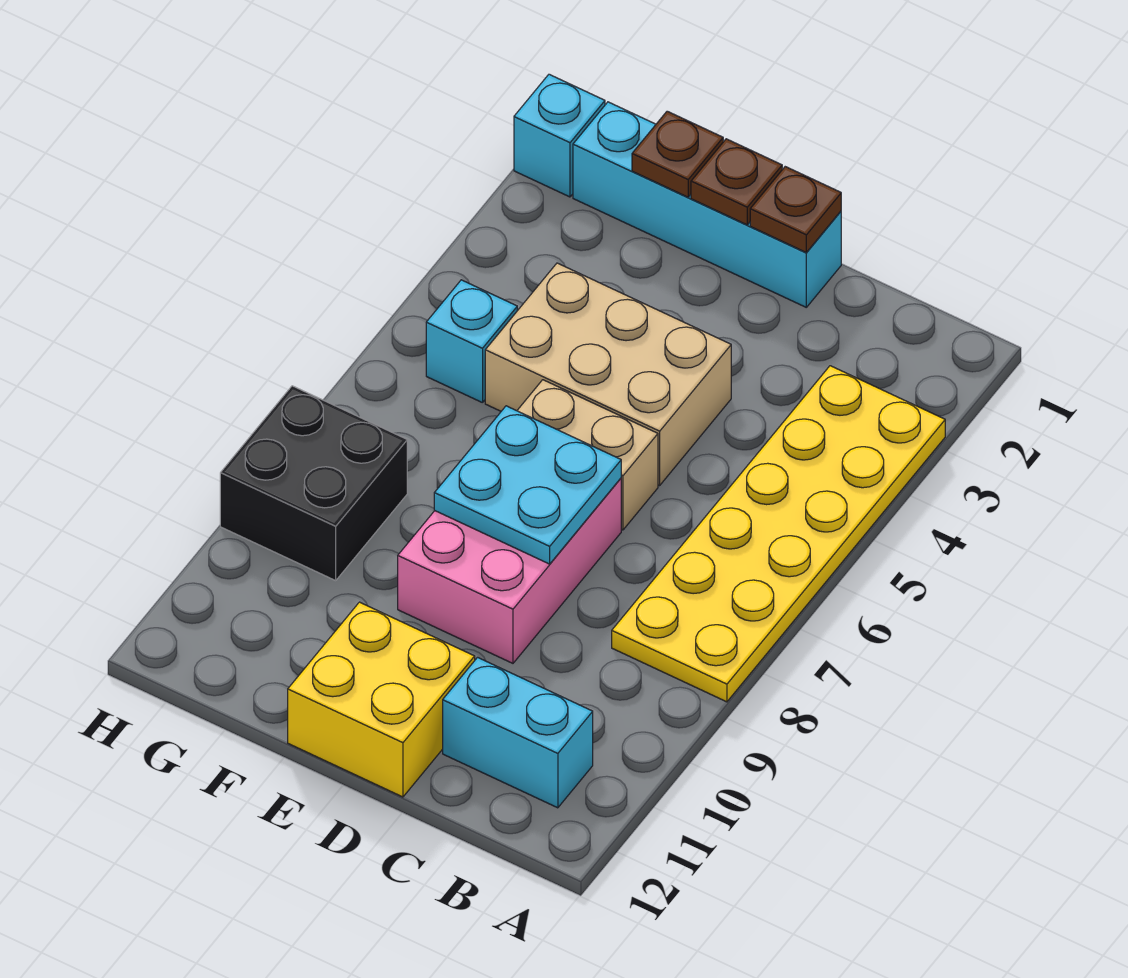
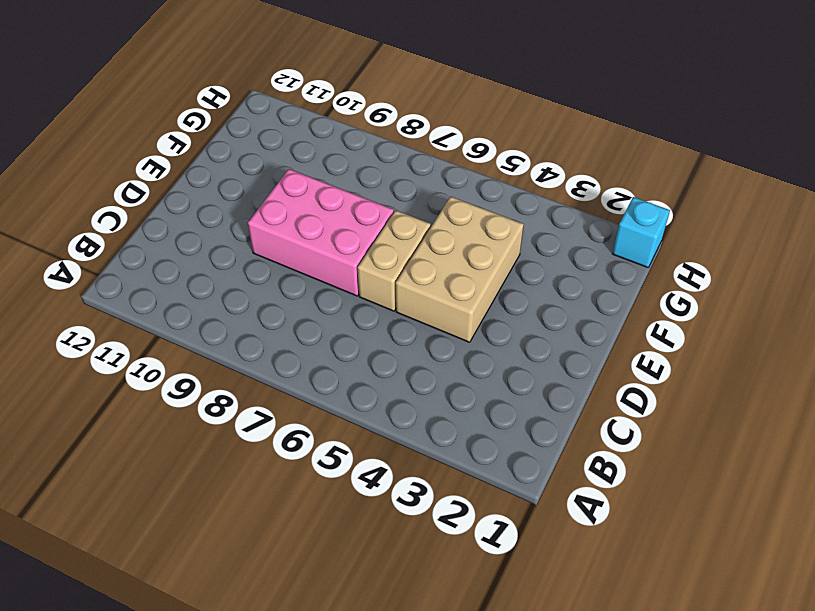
none -> yellow plate A3:B8 level 1
none -> cyan brick B11:C11 level 1
none -> cyan brick D1:G1 level 1

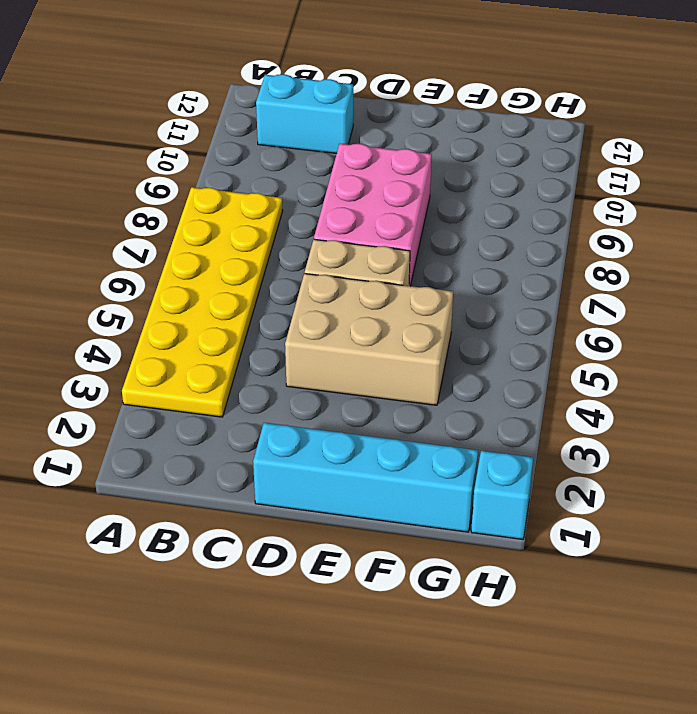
none -> yellow brick D11:E12 level 1
none -> cyan brick G5 level 1
none -> black brick G8:H9 level 1

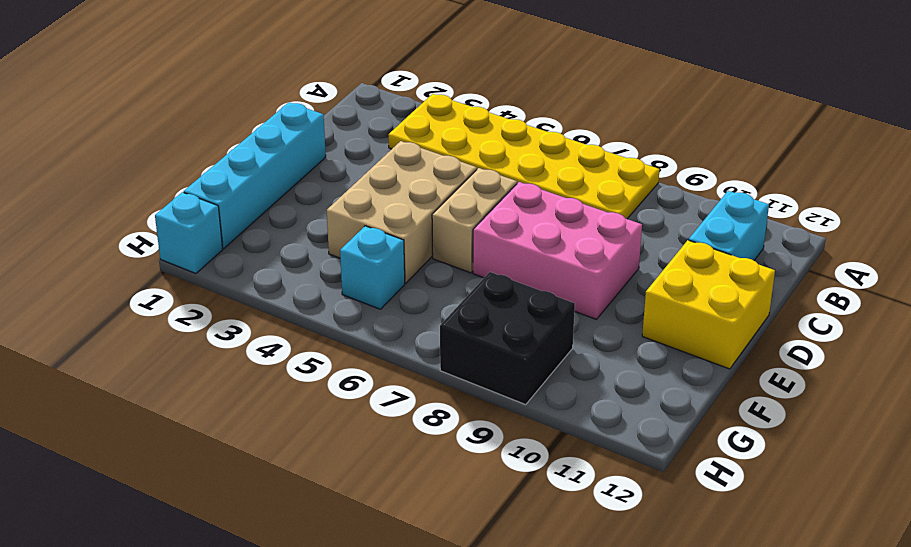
none -> brown plate D1 level 2
none -> cyan plate D7:E8 level 2
none -> brown plate E1 level 2

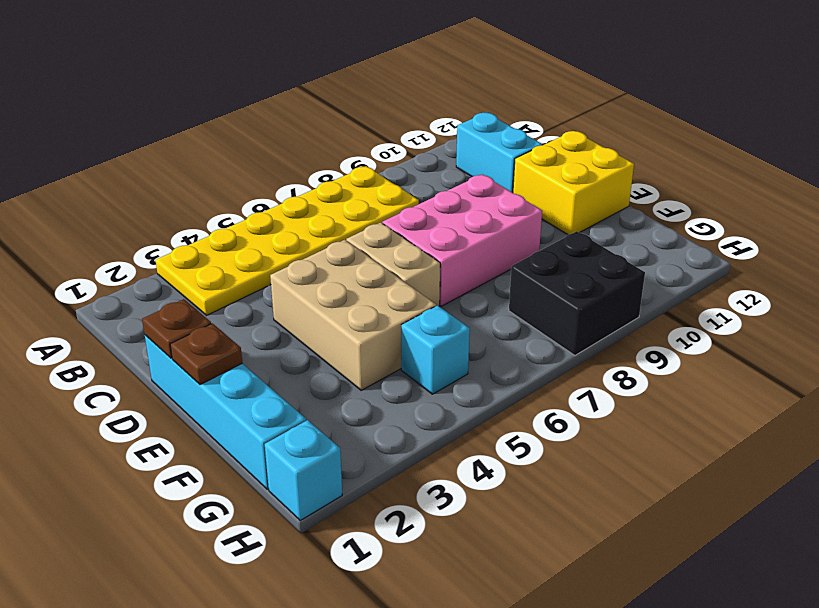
none -> cyan plate D7:E8 level 2
none -> brown plate F1 level 2

